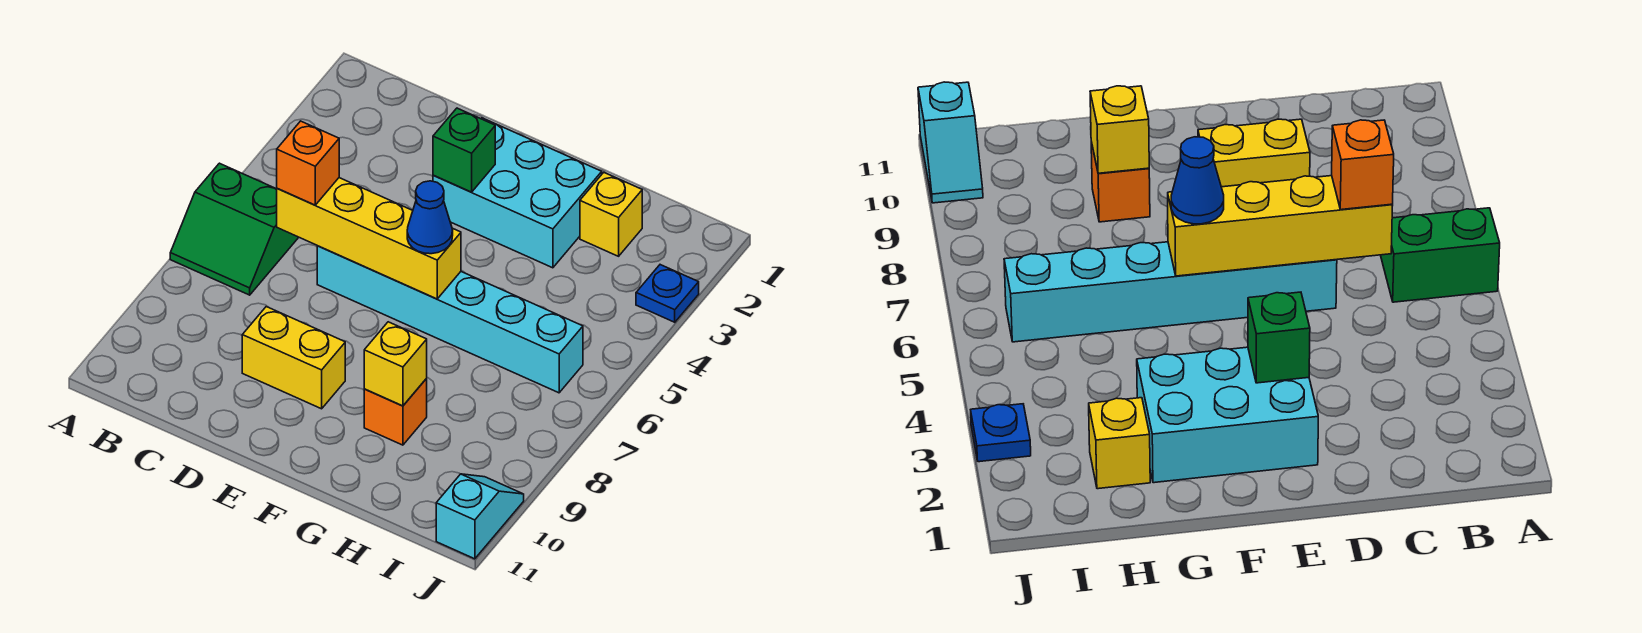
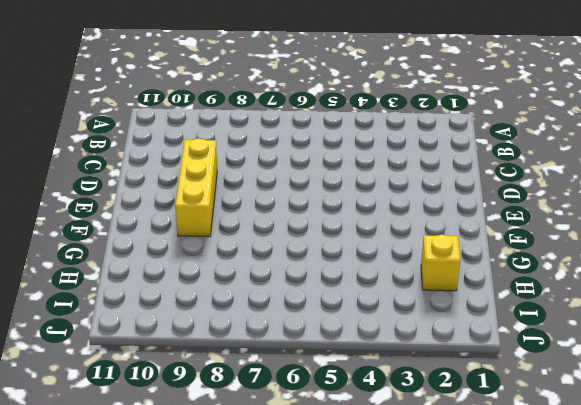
yellow brick D9:F9 level 1 -> yellow brick D9:E9 level 1
none -> green slope A6:B7 level 1 top 6
none -> cyan brick D6:I6 level 1
none -> cyan brick E2:G3 level 1

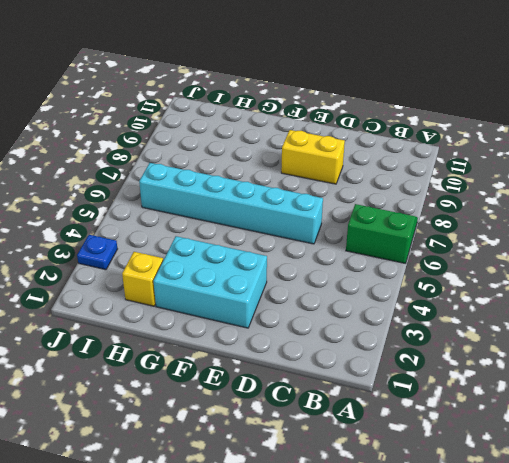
none -> orange brick G9 level 1
none -> cyan slope J10:J11 level 1 top 11
none -> yellow brick C6:F6 level 2

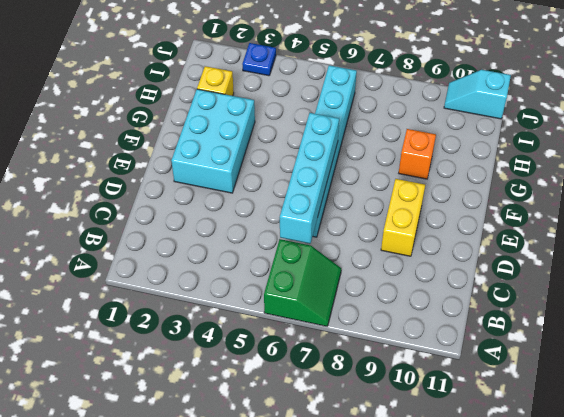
cyan brick C6:F6 level 2 -> yellow brick C6:F6 level 2
none -> green brick E3 level 2
none -> yellow brick G9 level 2
none -> orange brick C6 level 3

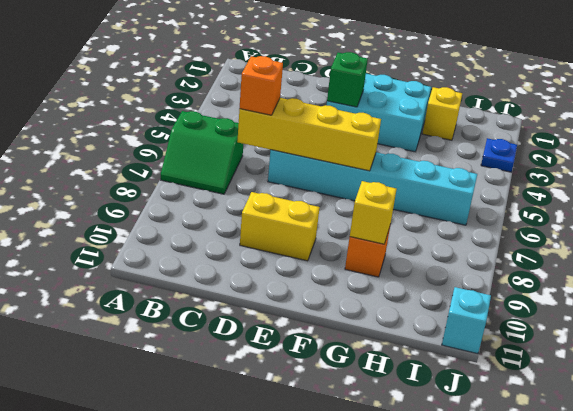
none -> blue cone F6 level 3

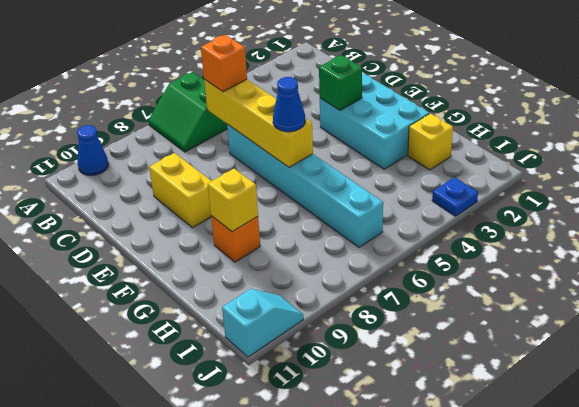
blue cone A10 level 1 -> none

